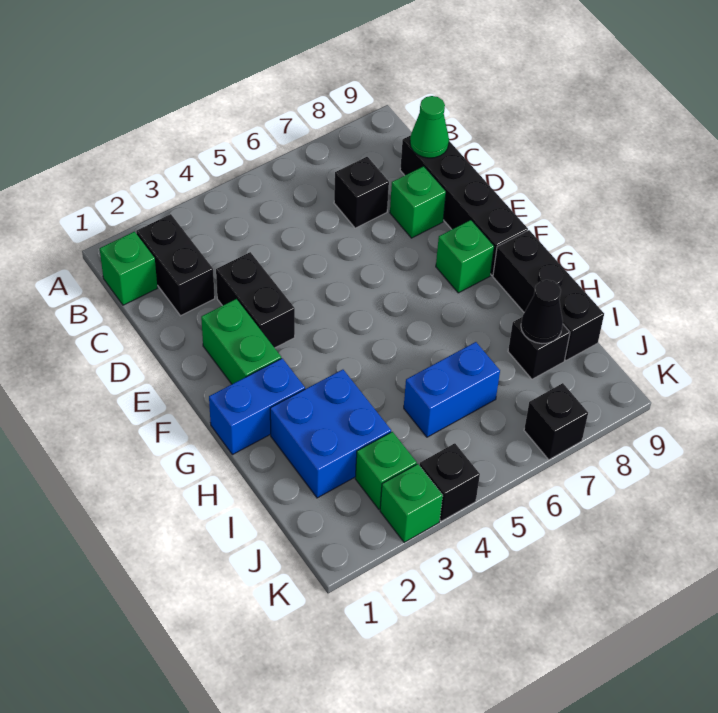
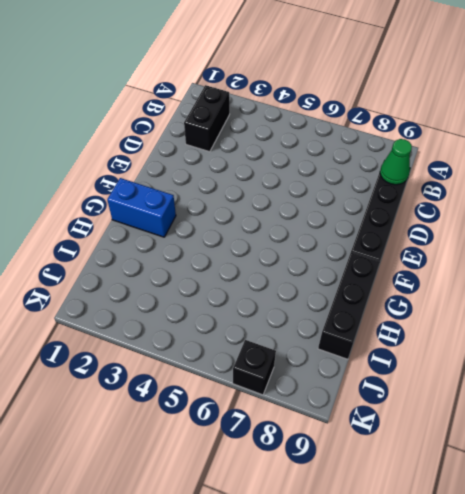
none -> green brick B1 level 1
none -> black brick C7 level 1
none -> black brick D3:E3 level 1

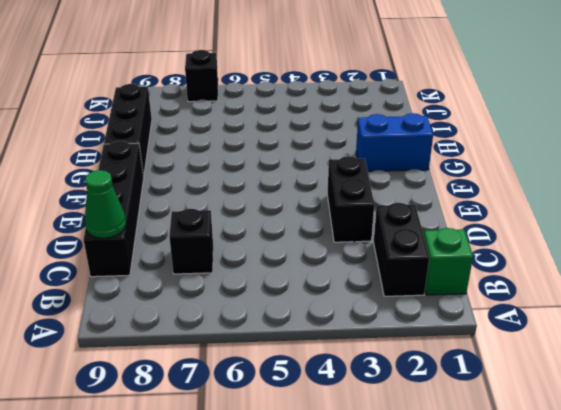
none -> green brick D8 level 1
none -> green brick E2:F2 level 1
none -> green brick F8 level 1

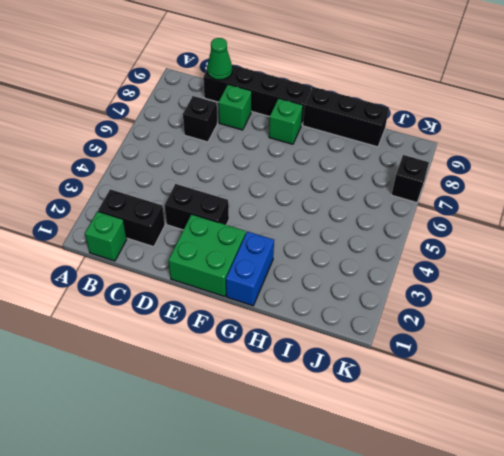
green brick E1:F2 level 1 -> green brick E2:F2 level 1
none -> blue brick H2:I3 level 1
none -> blue brick I5:I6 level 1
none -> black brick I8 level 1

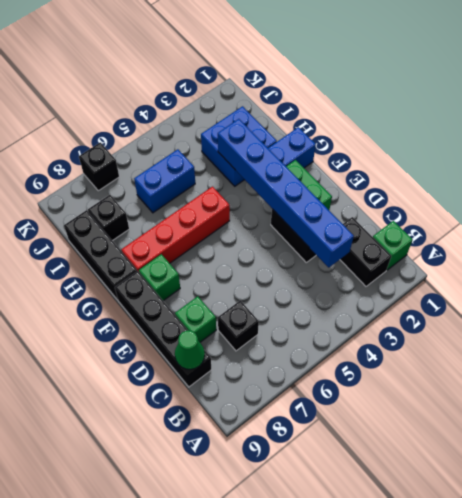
blue brick C3:H3 level 2 -> none
red brick G5:G8 level 1 -> none
none -> green brick J3 level 1
none -> green brick K3 level 1
none -> black brick K4 level 1

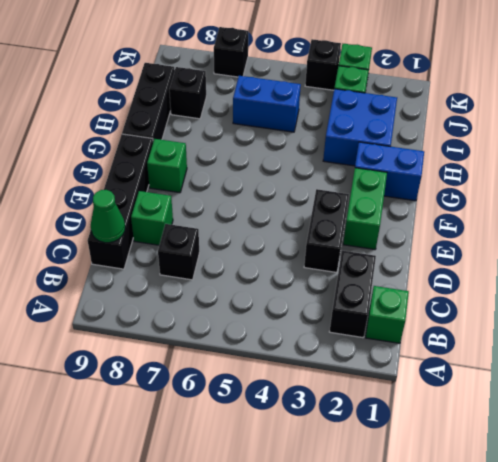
none -> black cone I8 level 2

